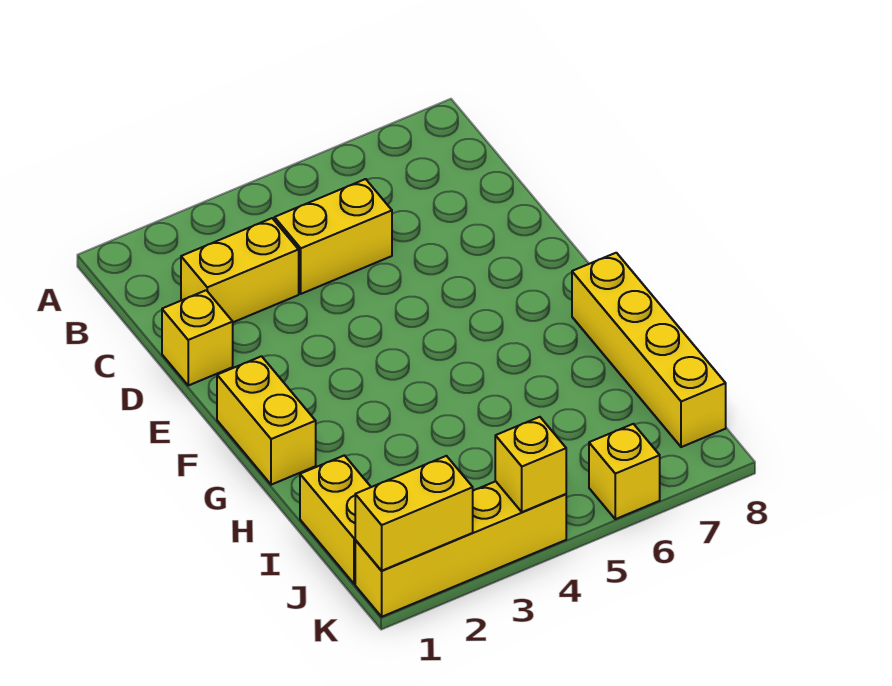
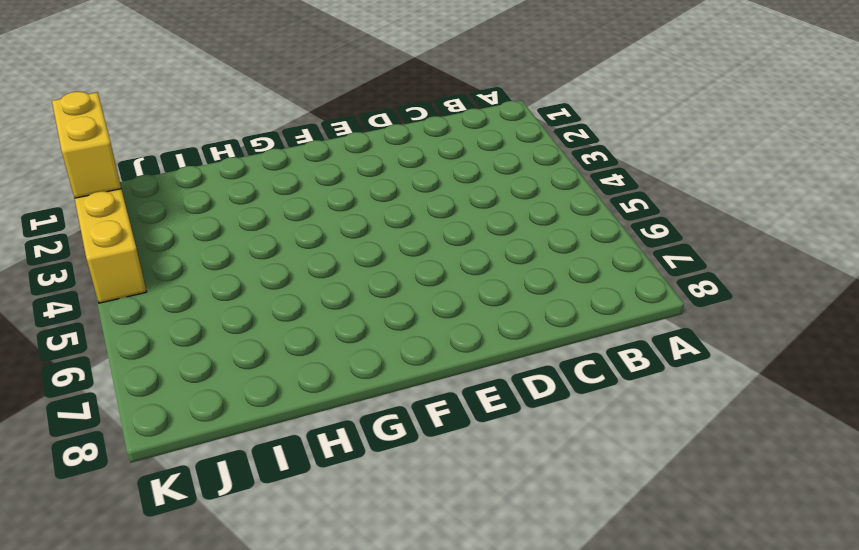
none -> yellow brick C2:C3 level 1
none -> yellow brick C4:C5 level 1

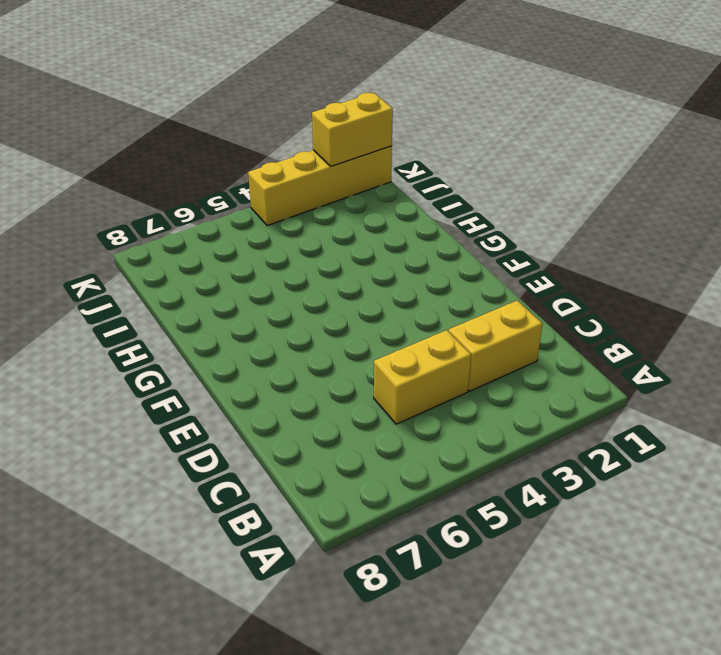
none -> yellow brick D1 level 1
none -> yellow brick F1:G1 level 1

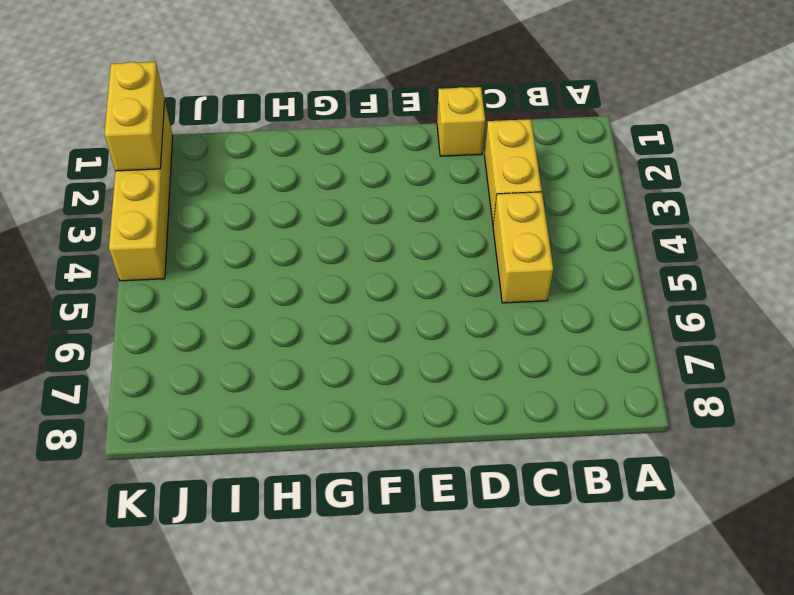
none -> yellow brick F1:G1 level 1
none -> yellow brick G8:J8 level 1

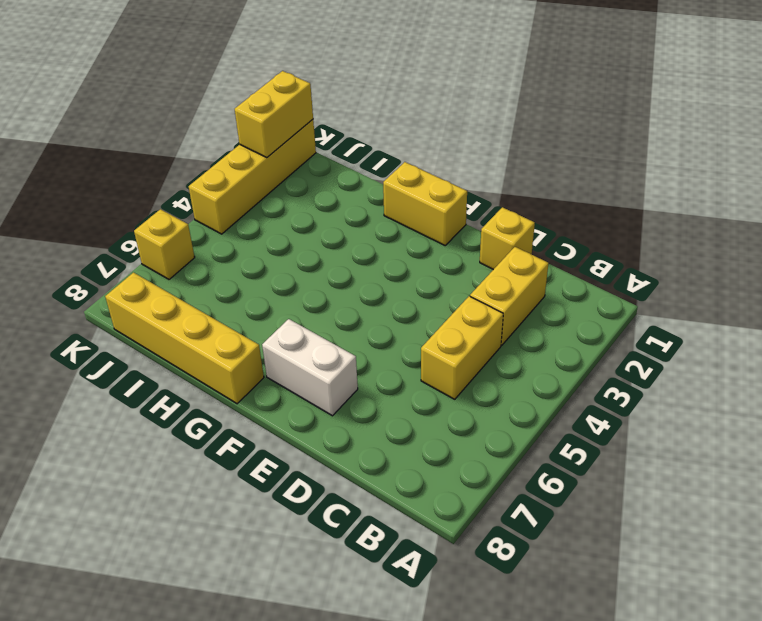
white brick E7:F7 level 1 -> none
none -> yellow brick I1:J1 level 1
none -> yellow brick K4 level 2

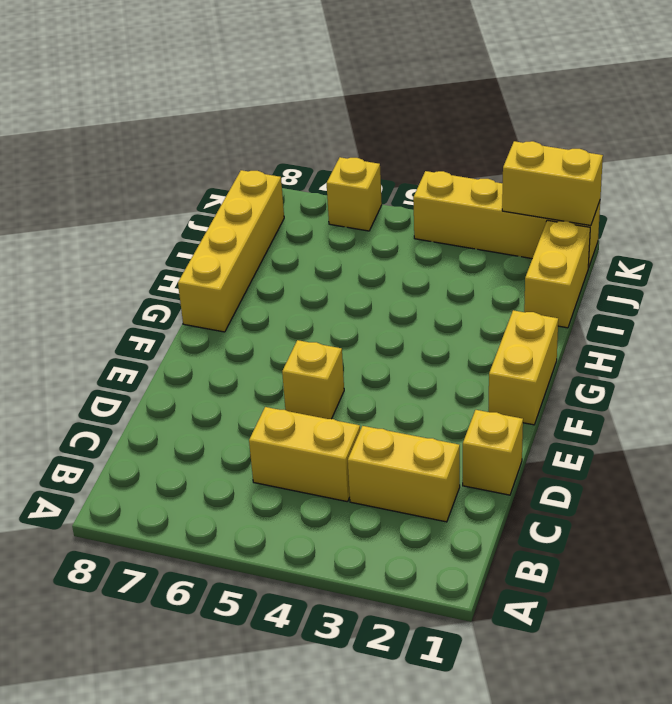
yellow brick E5 level 1 -> yellow brick K4 level 2

